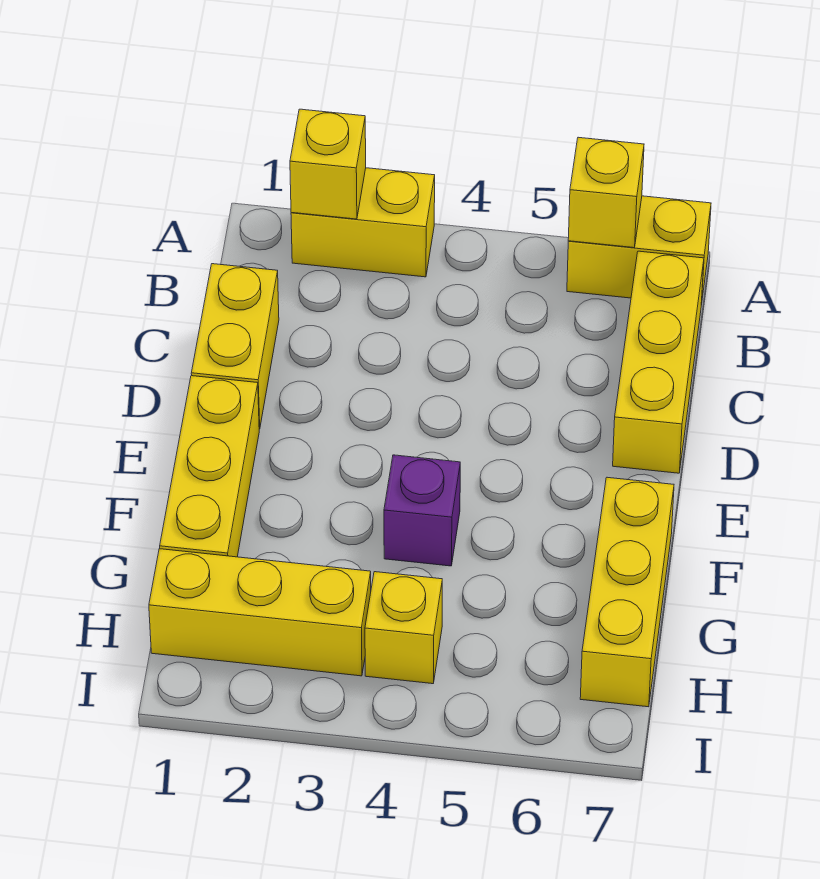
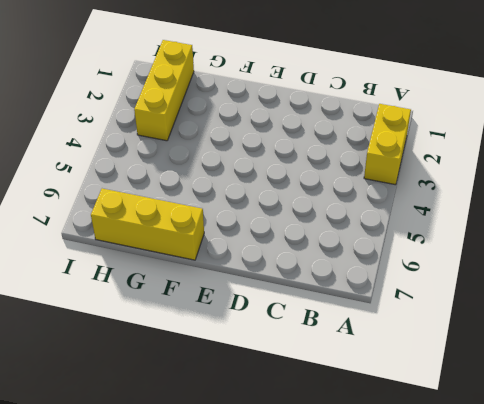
none -> yellow brick A6:A7 level 1
none -> yellow brick B7:D7 level 1

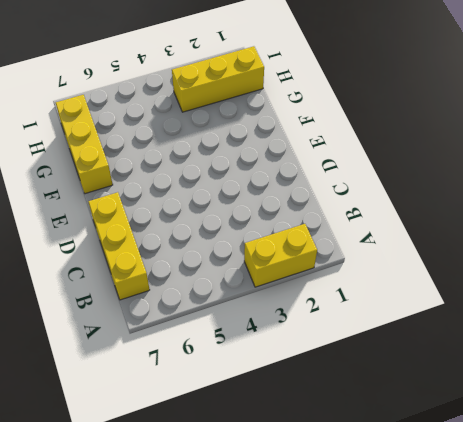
none -> yellow brick A6:A7 level 1
none -> yellow brick C1:D1 level 1

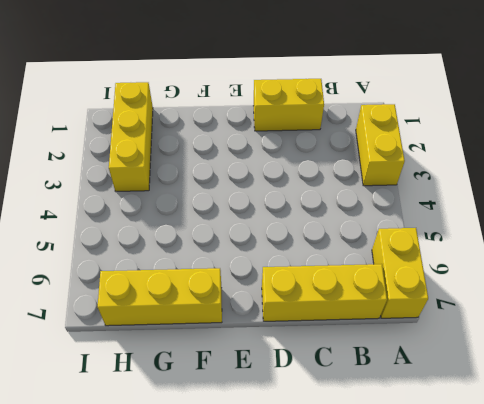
none -> yellow brick E1:G1 level 1
none -> purple brick F4 level 1

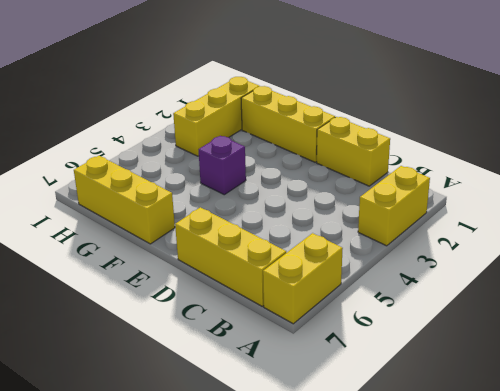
none -> yellow brick H4 level 1
none -> yellow brick A2 level 2

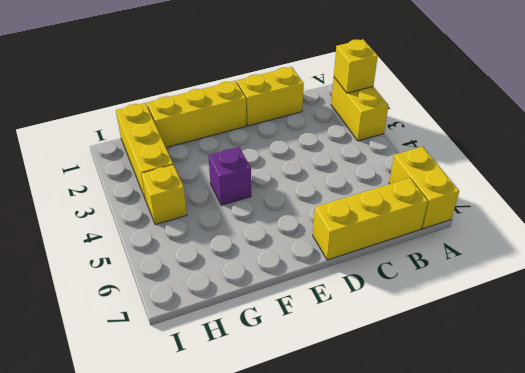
none -> yellow brick F7:H7 level 1
none -> yellow brick A6 level 2

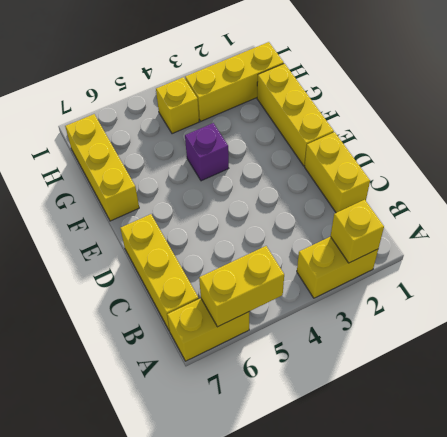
yellow brick A5:A6 level 2 -> yellow brick A6 level 2

